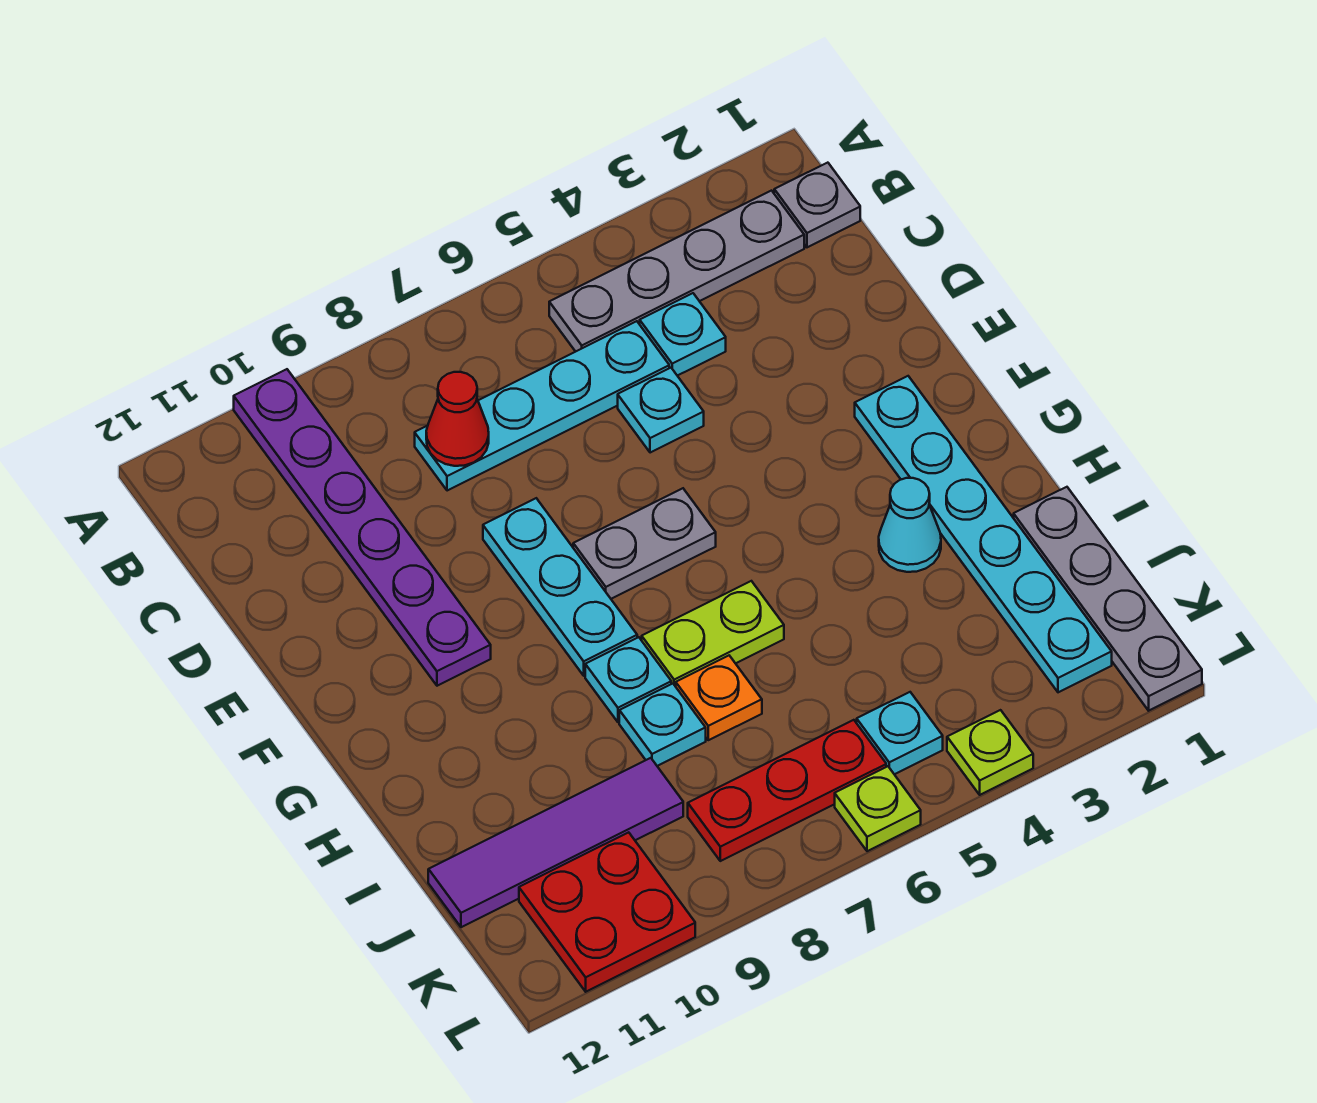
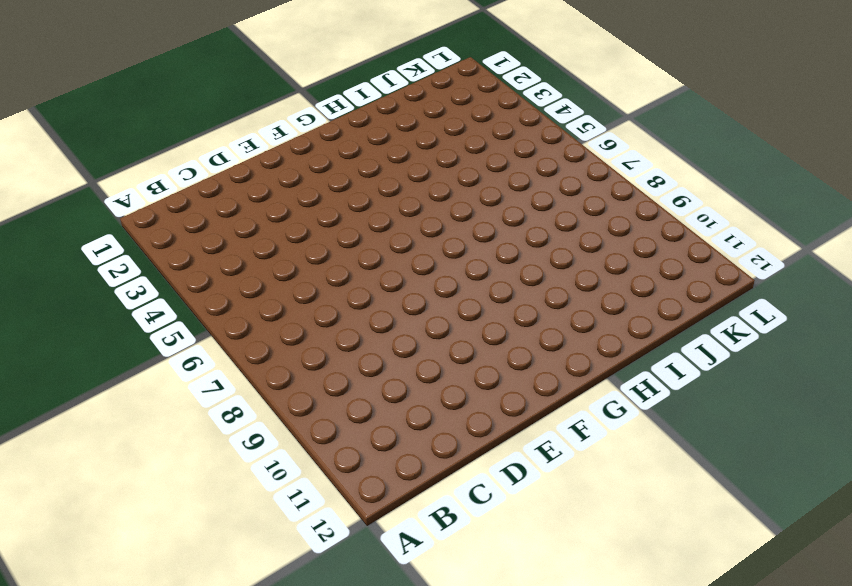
none -> purple plate A10:F10 level 1
none -> grey plate B1 level 1
none -> grey plate B2:B5 level 1

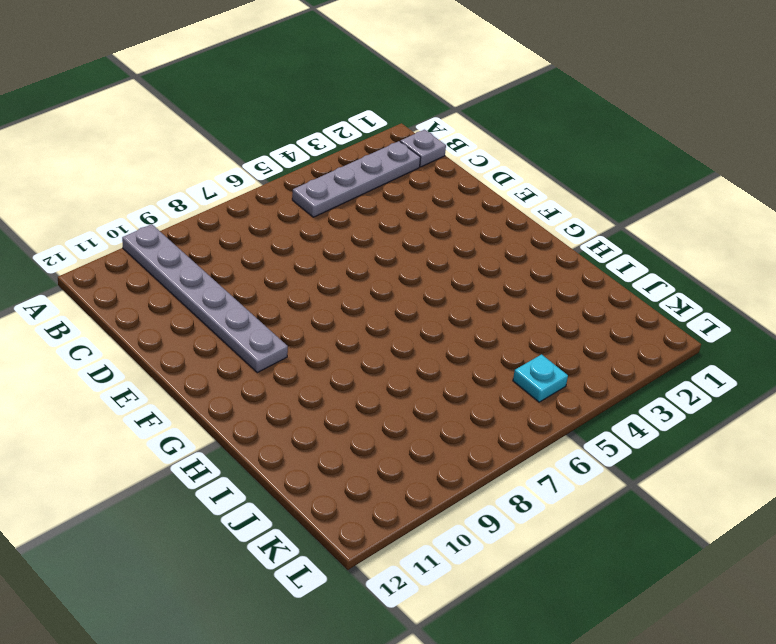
grey plate A10:F10 level 1 -> purple plate A10:F10 level 1
none -> cyan plate C4 level 1
none -> cyan plate C5:C8 level 1
none -> cyan plate D5 level 1

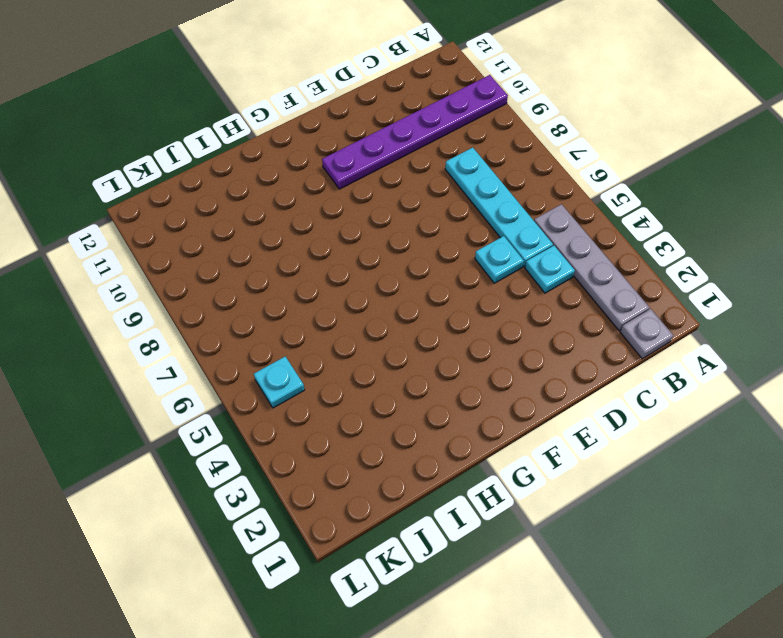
none -> cyan plate E8:G8 level 1
none -> cyan plate F2:K2 level 1
none -> grey plate F6:F7 level 1

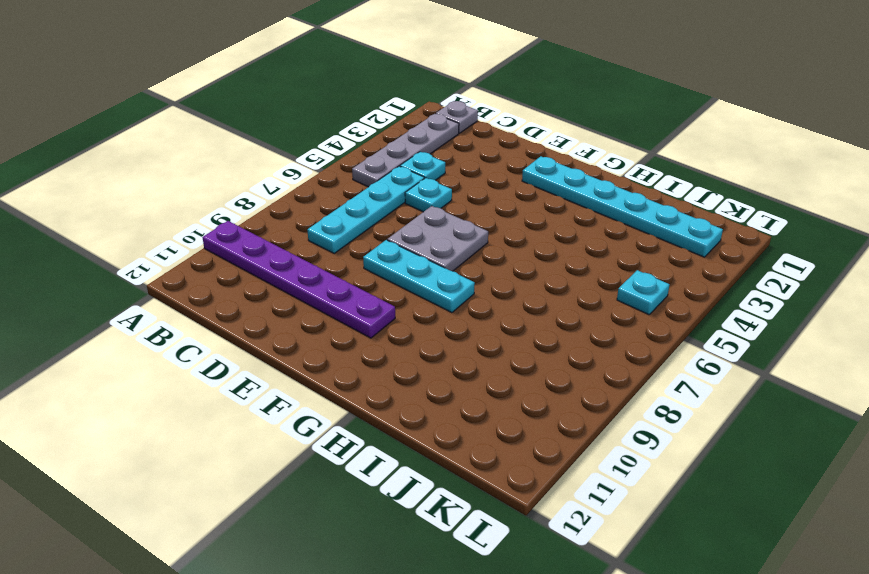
grey plate E6:F7 level 1 -> grey plate F6:F7 level 1
none -> cyan cone H3 level 1
none -> lime plate H6:H7 level 1
none -> cyan plate H8 level 1

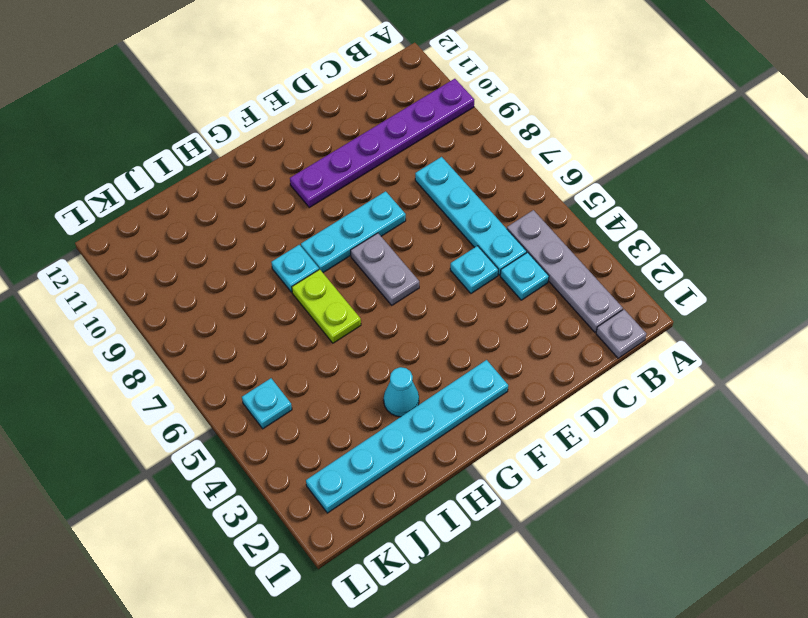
none -> grey plate I1:L1 level 1
none -> orange plate I7 level 1
none -> cyan plate I8 level 1

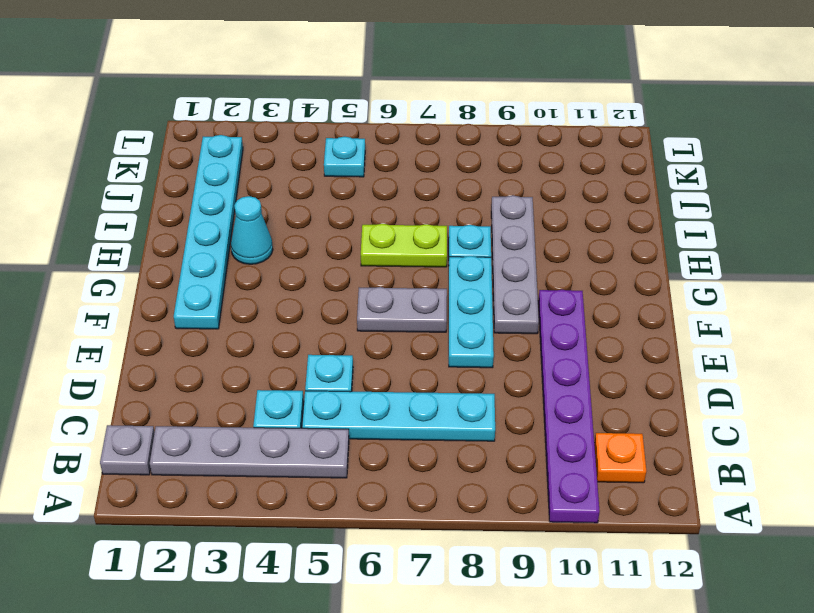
orange plate B11 level 1 -> orange plate I7 level 1
grey plate F9:I9 level 1 -> grey plate I1:L1 level 1
none -> cyan plate I8 level 1
none -> purple tile J9:J12 level 1
none -> red plate K6:K8 level 1

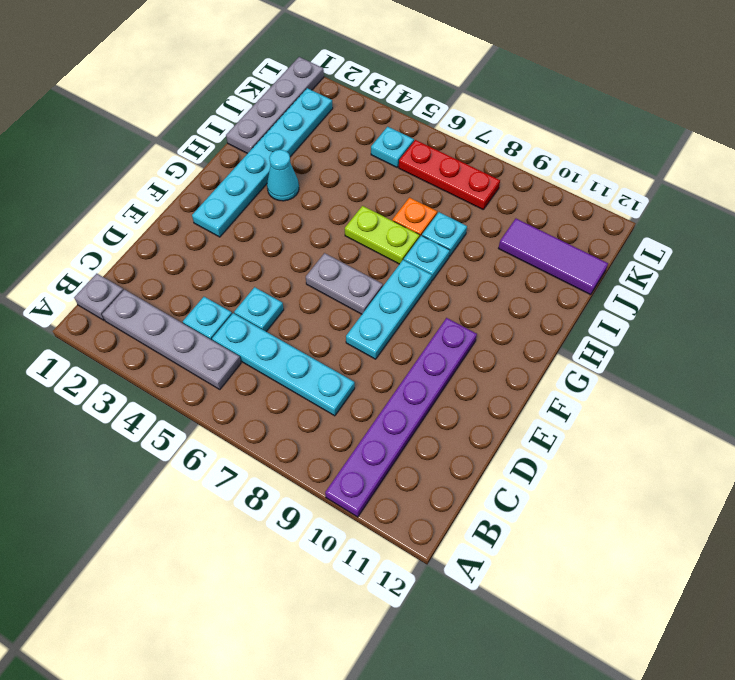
purple tile J10:J12 level 1 -> purple tile J9:J12 level 1
none -> red plate K10:L11 level 1
none -> lime plate L4 level 1
none -> lime plate L6 level 1

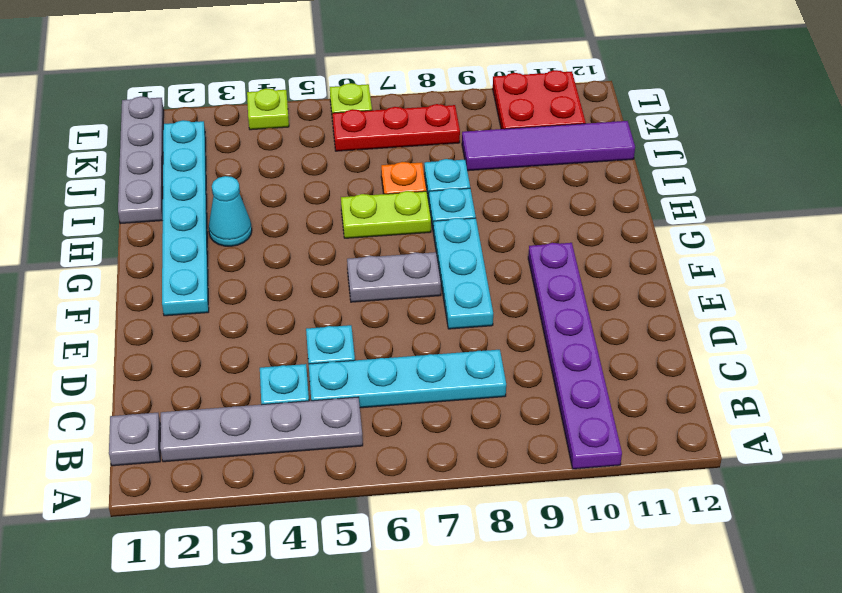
none -> cyan plate K5 level 1
none -> red cone C8 level 2

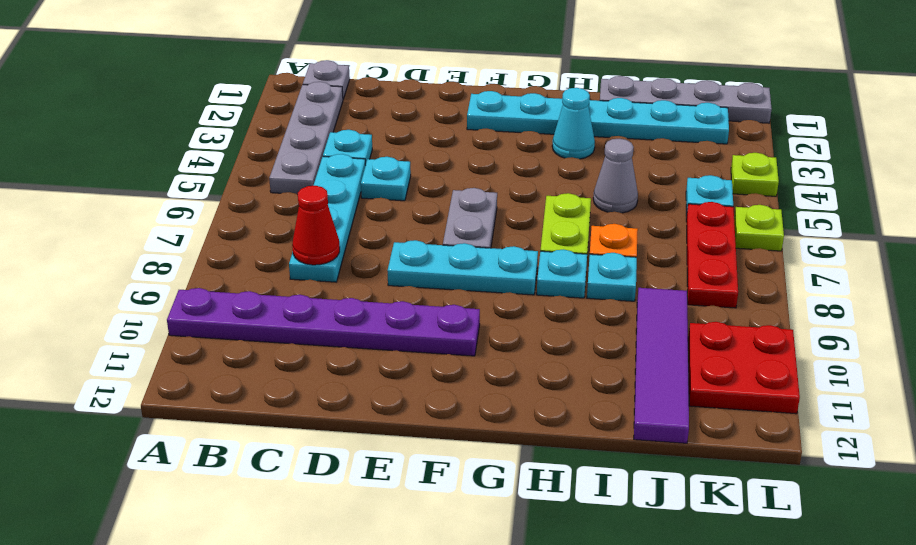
grey cone I5 level 1 -> none

